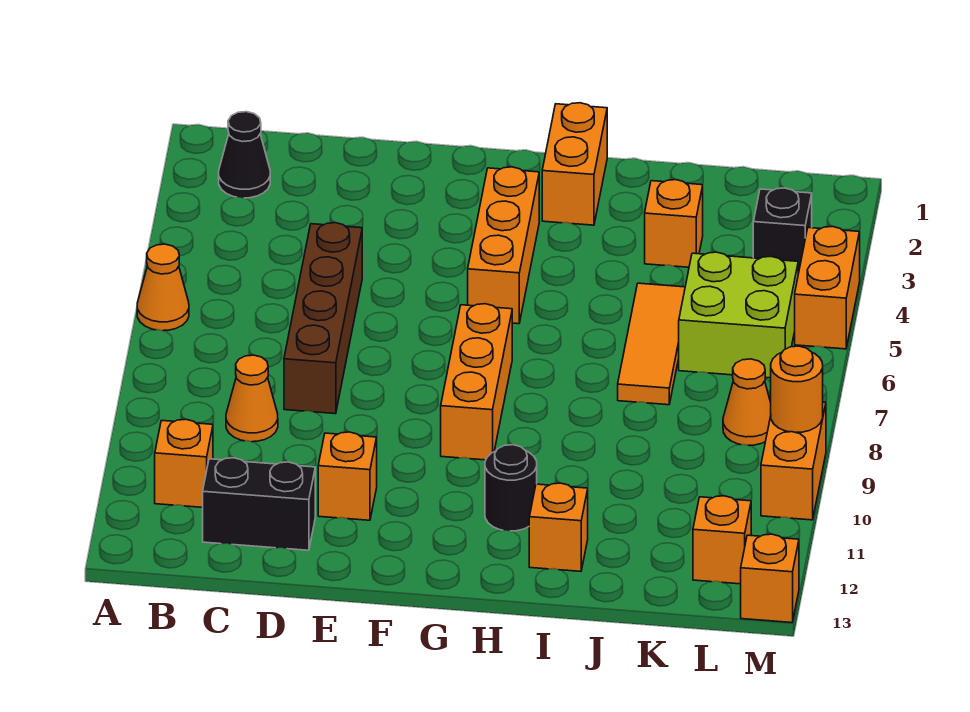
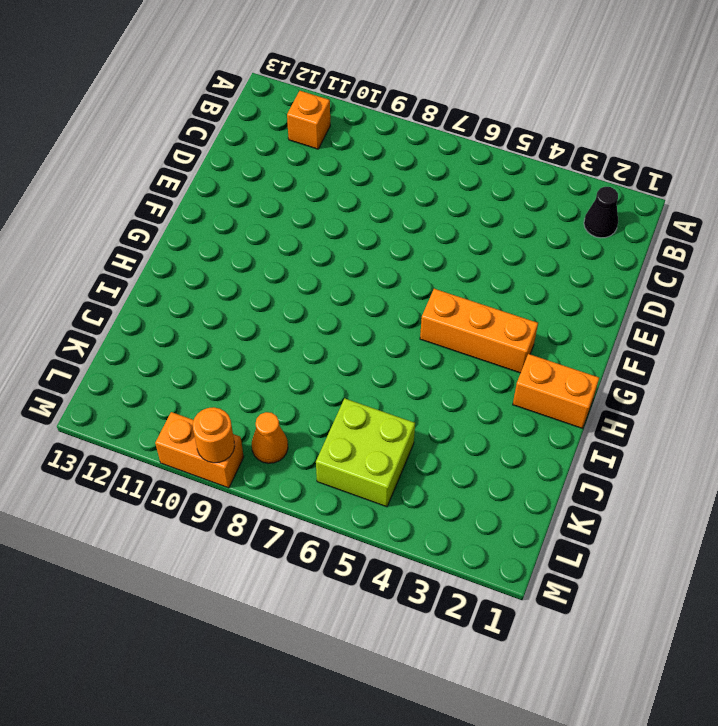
none -> orange cone A6 level 1
none -> orange cone C9 level 1
none -> black brick C12:D12 level 1

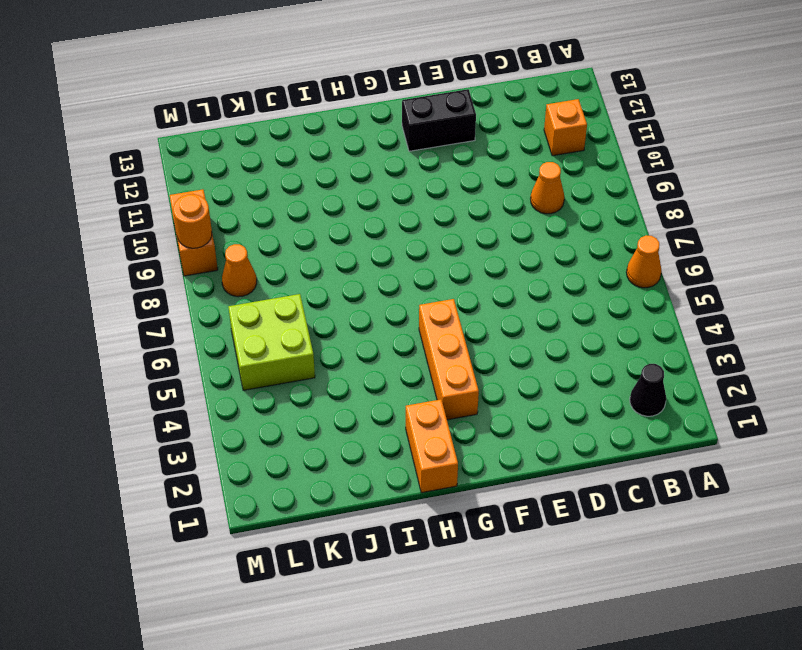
black brick E12:F12 level 1 -> black brick C12:D12 level 1
none -> brown brick D5:D8 level 1
none -> orange brick E11 level 1
none -> orange brick G7:G9 level 1

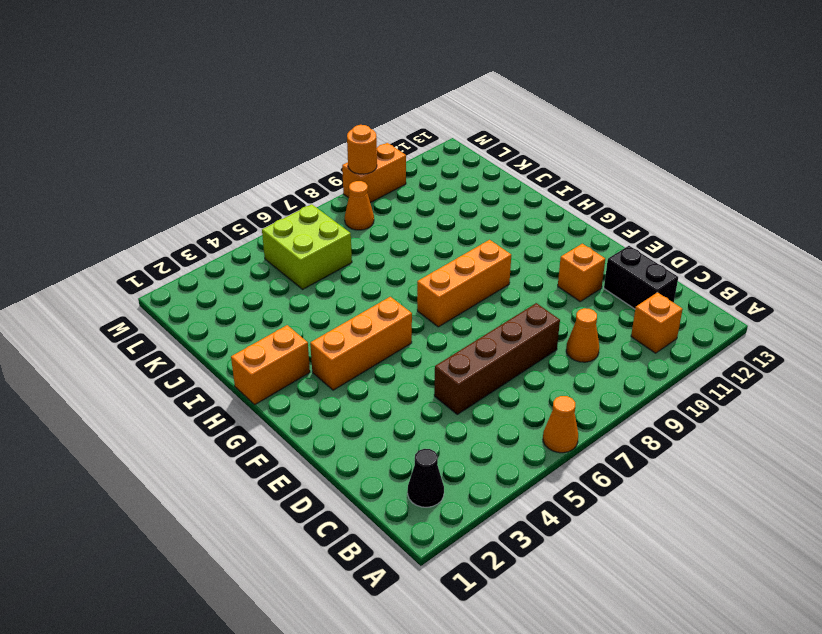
none -> black round brick H11 level 1
none -> orange brick I12 level 1
none -> orange brick J3 level 1

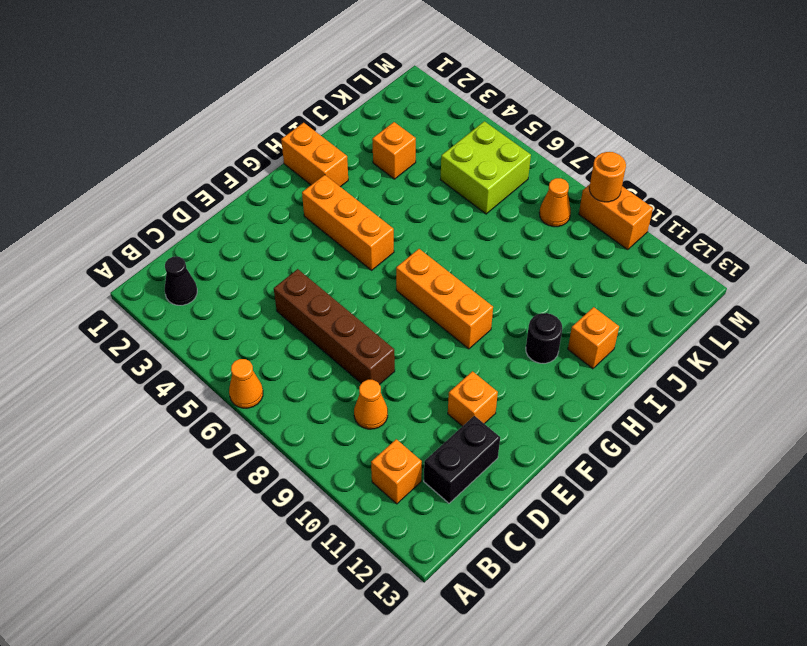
none -> orange tile J5:J7 level 1
none -> black brick L3 level 1
none -> orange brick L12 level 1

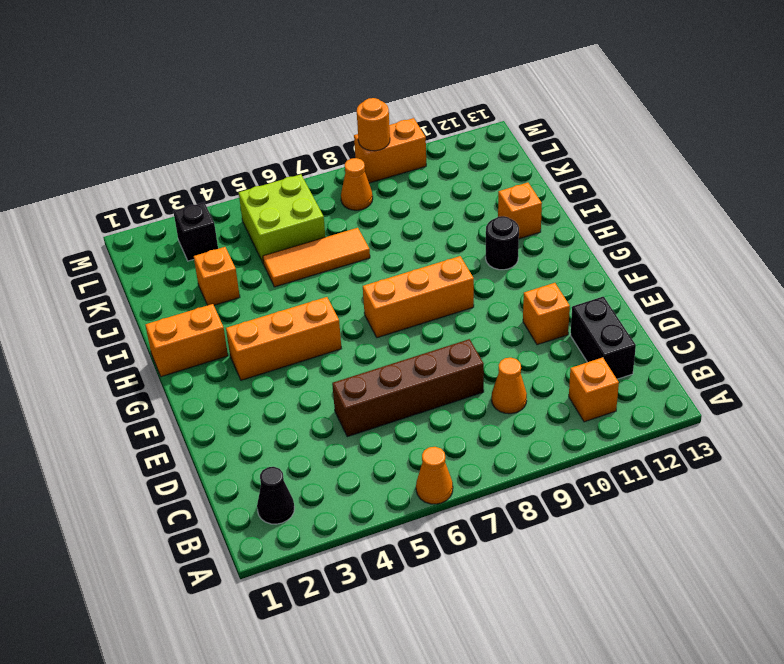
none -> orange brick L12 level 1
none -> orange brick M4:M5 level 1
none -> orange brick M13 level 1

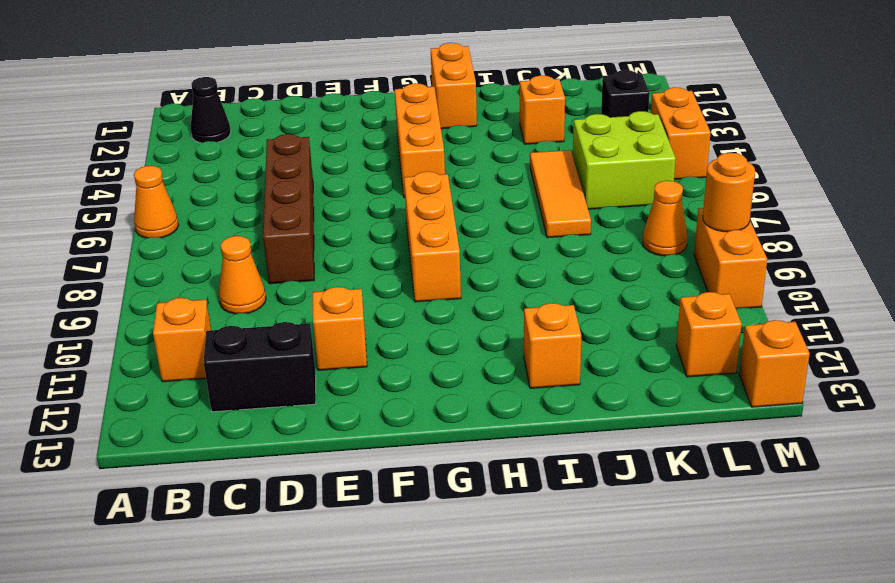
none -> black round brick H11 level 1

